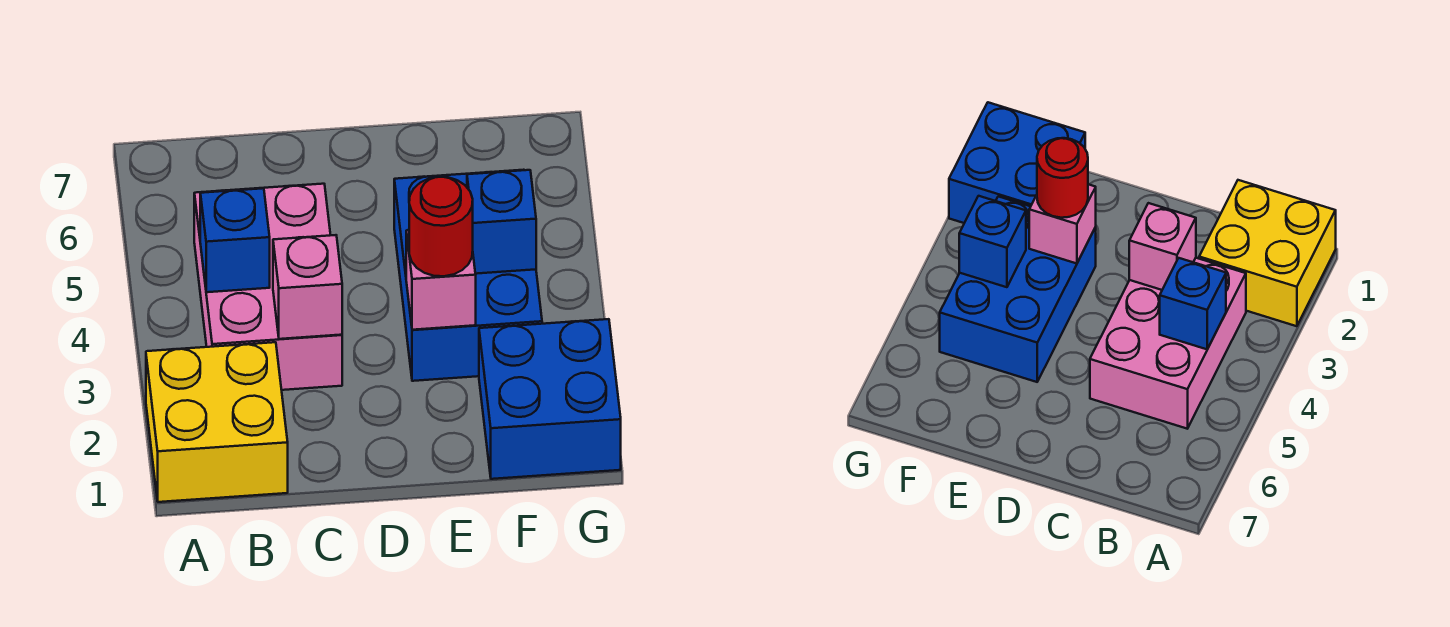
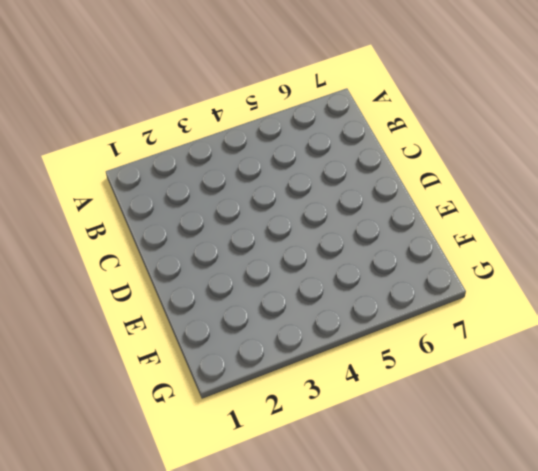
none -> yellow brick A1:B2 level 1
none -> pink brick B3:C5 level 1

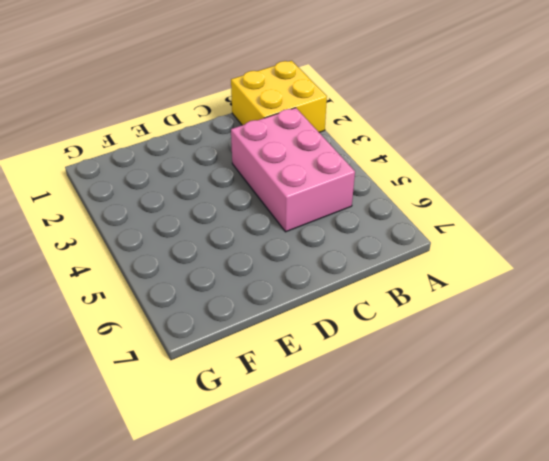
none -> blue brick E3:F5 level 1
none -> blue brick F1:G2 level 1

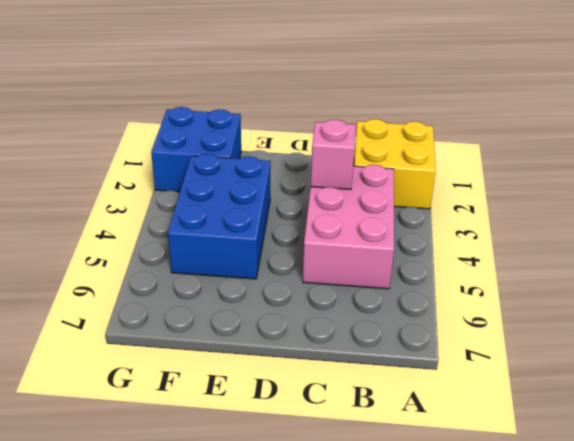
none -> blue brick B4 level 2
none -> pink brick E3 level 2

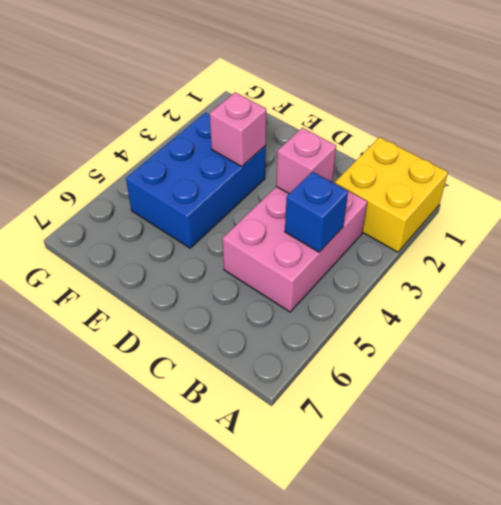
none -> blue brick F1:G2 level 1
none -> blue brick F4 level 2

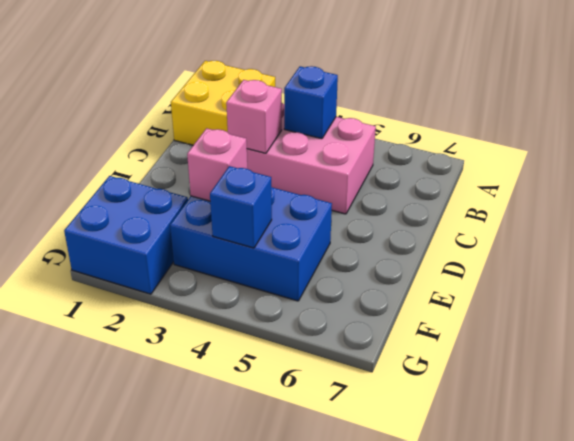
none -> red round brick E3 level 3

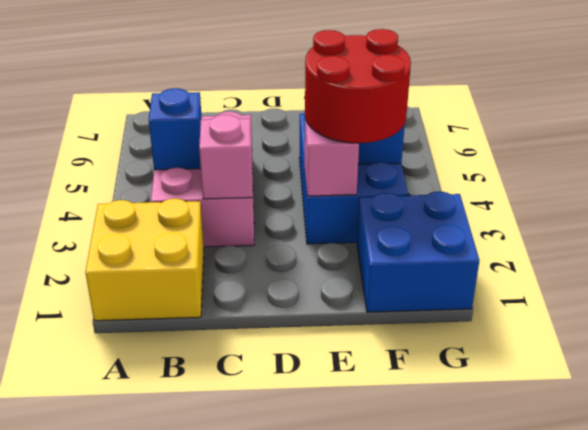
red round brick E3:F4 level 3 -> red round brick E3 level 3

